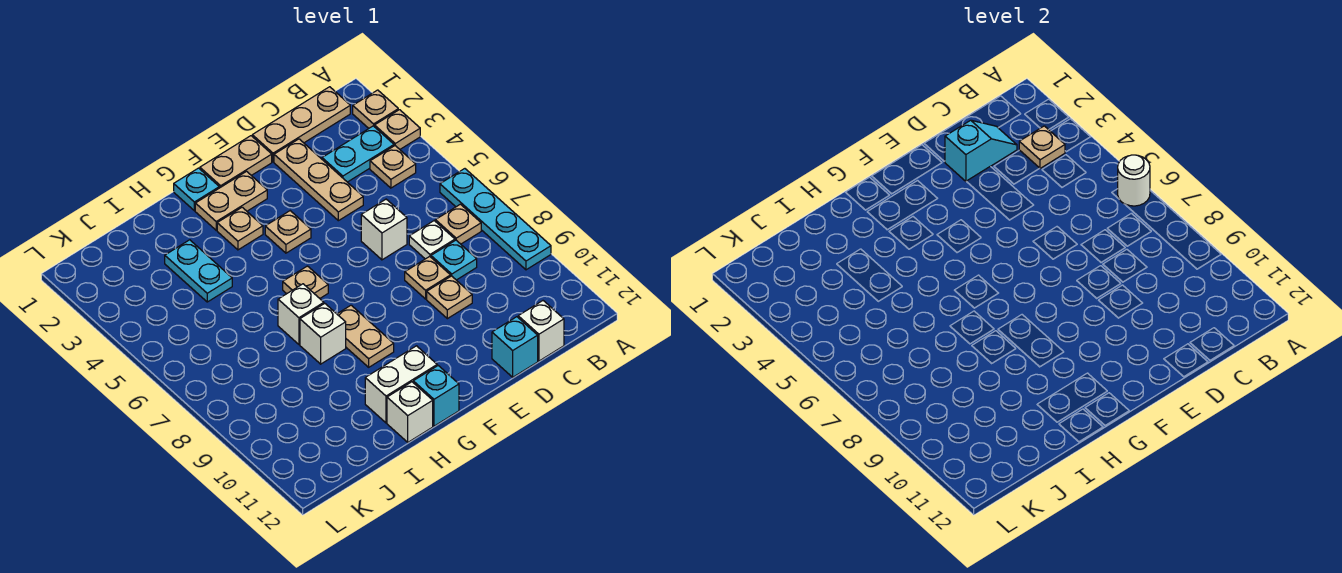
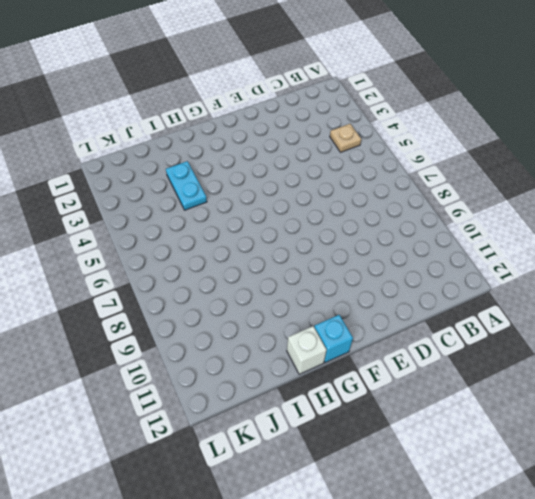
none -> tan plate A2 level 1
none -> tan plate A3 level 1
none -> cyan plate A6:A9 level 1
none -> tan plate B1:D1 level 1

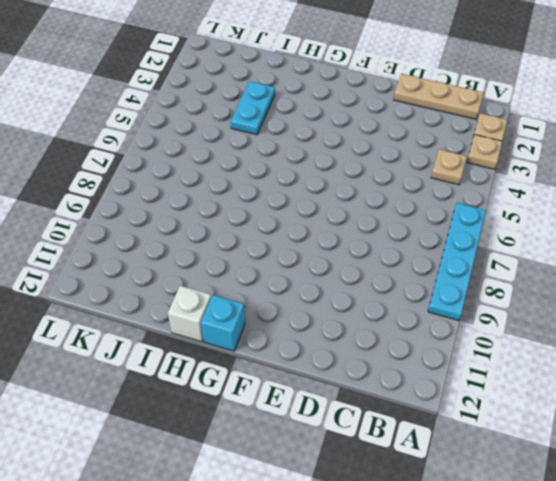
none -> cyan plate B3:C3 level 1
none -> tan plate B7 level 1
none -> white plate C7 level 1
none -> cyan plate C8 level 1

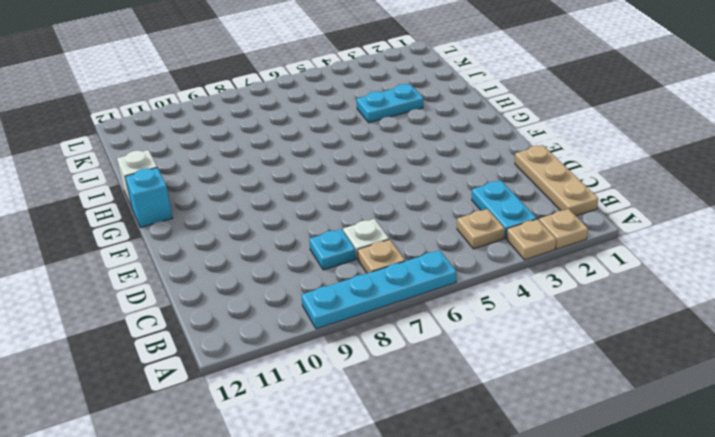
none -> white brick C12 level 1
none -> tan plate D2:D4 level 1
none -> white brick D6 level 1
none -> tan plate D8 level 1

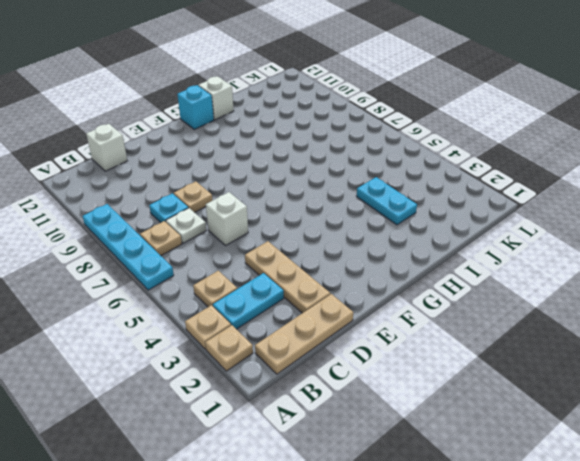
none -> tan plate D9 level 1
none -> cyan brick D12 level 1
none -> tan plate E1:F1 level 1
none -> tan plate F2:G2 level 1

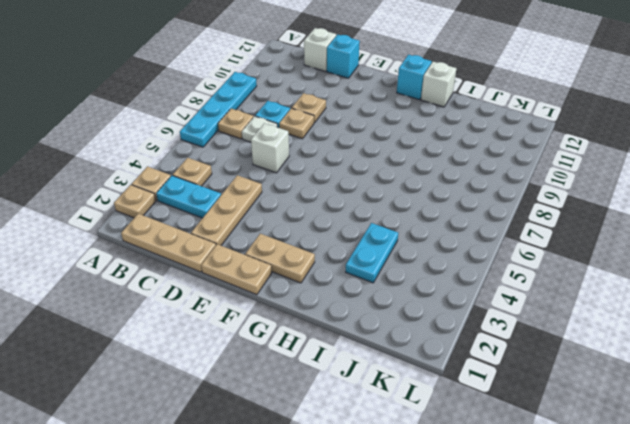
none -> tan plate F4 level 1
none -> cyan plate G1 level 1
none -> tan plate G3 level 1
none -> tan plate G6 level 1

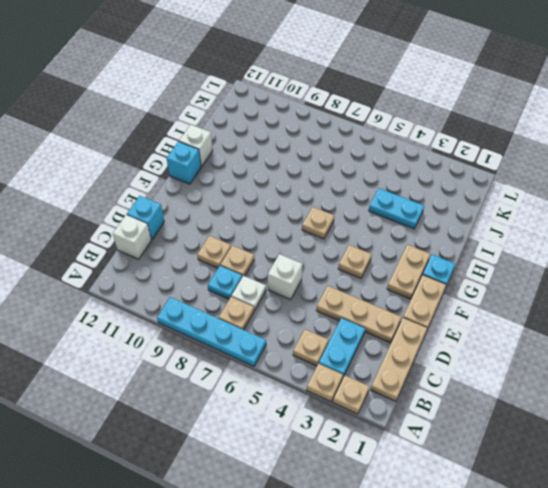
none -> tan plate G3 level 1
none -> tan plate G8:G9 level 1
none -> white brick G11:H11 level 1
none -> white brick H7 level 1

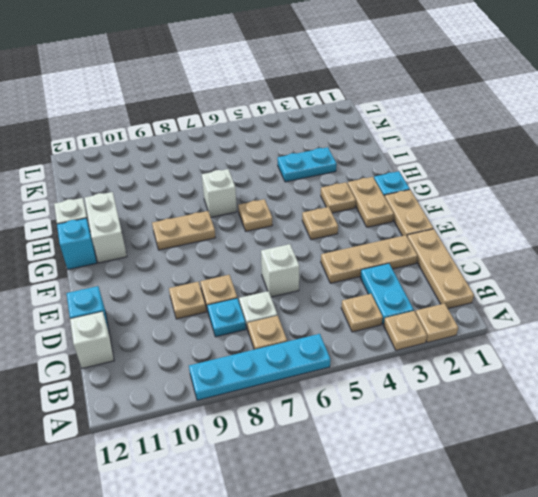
none -> white brick H8 level 1
none -> white round brick A6 level 2
none -> tan plate B3 level 2
none -> cyan slope C2:D2 level 2 top D

